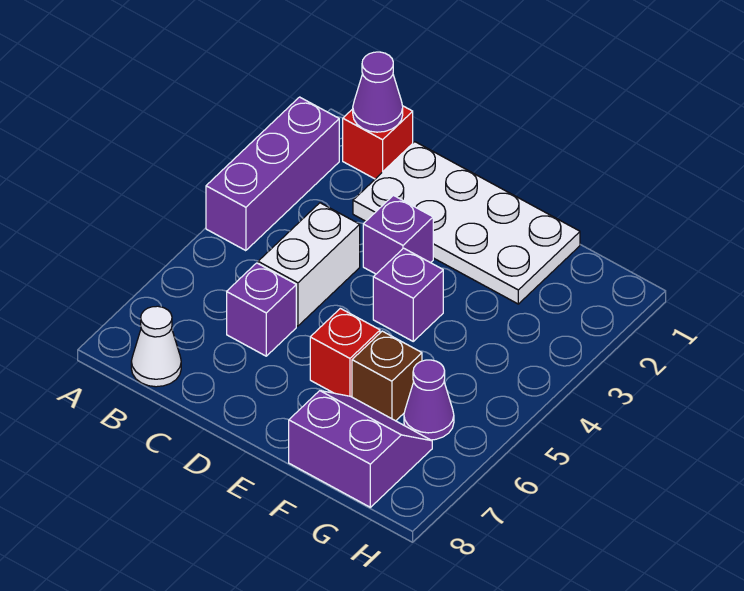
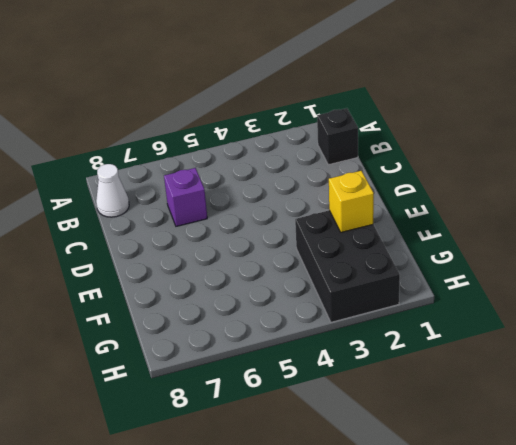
black brick B1 level 1 -> red brick B1 level 1
black brick F2:H3 level 1 -> white plate C1:F2 level 1
yellow brick F2 level 2 -> none
none -> purple brick A2:A4 level 1
none -> white brick C4:C5 level 1
none -> purple brick D3 level 1

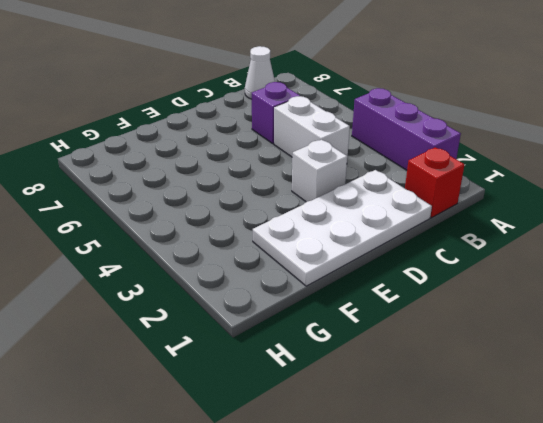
white brick D3 level 1 -> purple brick D3 level 1
none -> purple brick E4 level 1
none -> red brick E6 level 1
none -> brown brick F6 level 1

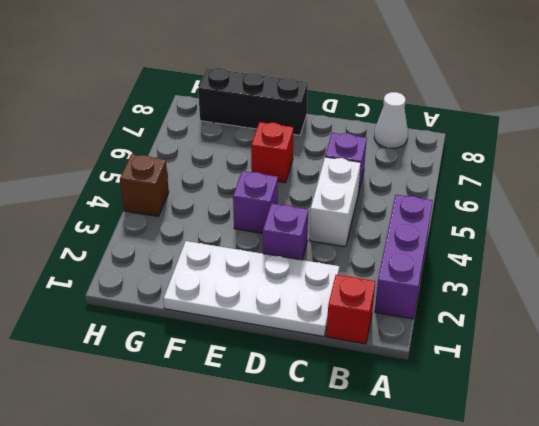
black brick E8:G8 level 1 -> purple slope F7:G8 level 1 top 8
brown brick H4 level 1 -> brown brick F6 level 1
none -> purple cone G6 level 1
none -> purple cone B1 level 2

